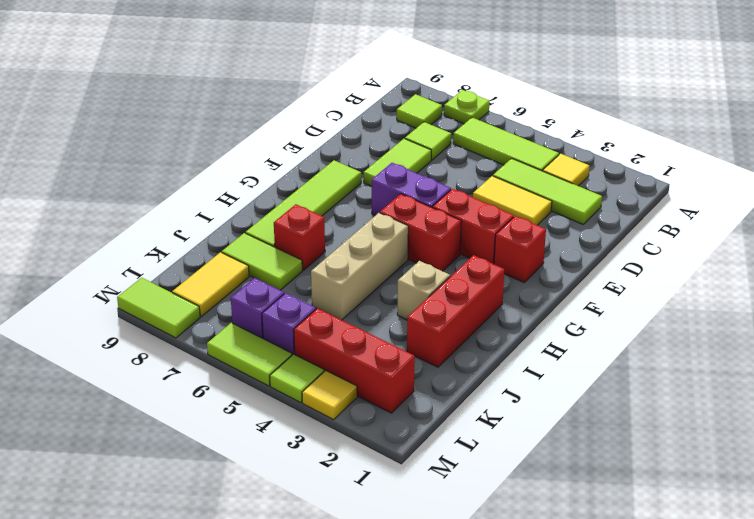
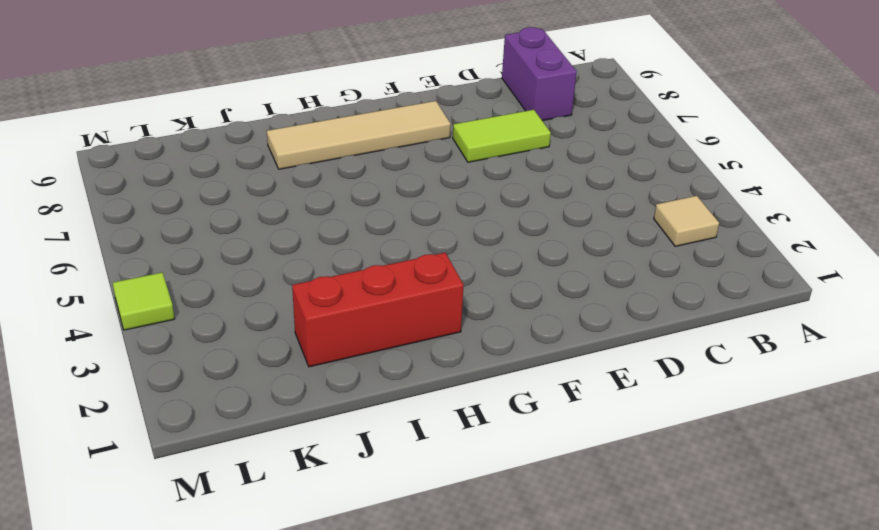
tan tile B3 level 1 -> yellow tile B3 level 1
purple brick C8:C9 level 1 -> purple brick F5:F6 level 1
tan tile F8:I8 level 1 -> lime tile F8:I8 level 1
none -> lime plate A7 level 1
none -> lime tile B4:B6 level 1
none -> lime tile B8 level 1

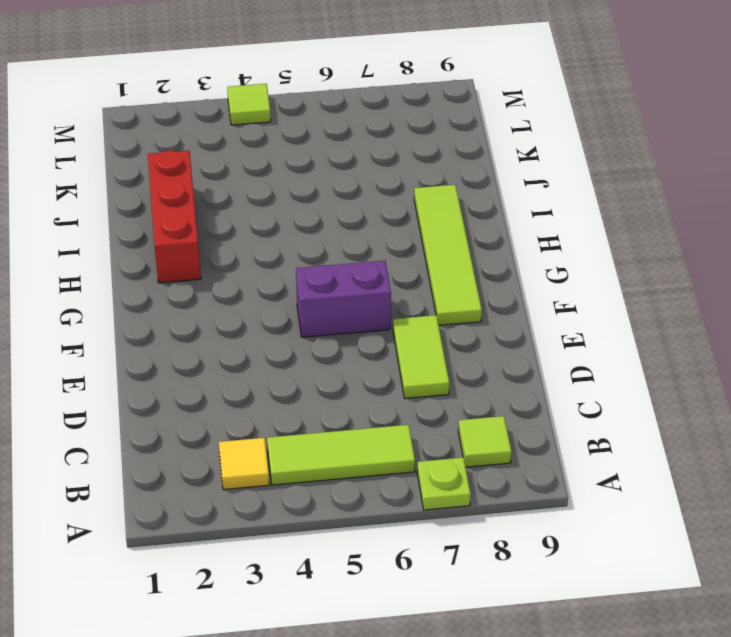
none -> lime tile C2:C4 level 1
none -> lime tile C7 level 1
none -> yellow tile D3:D4 level 1

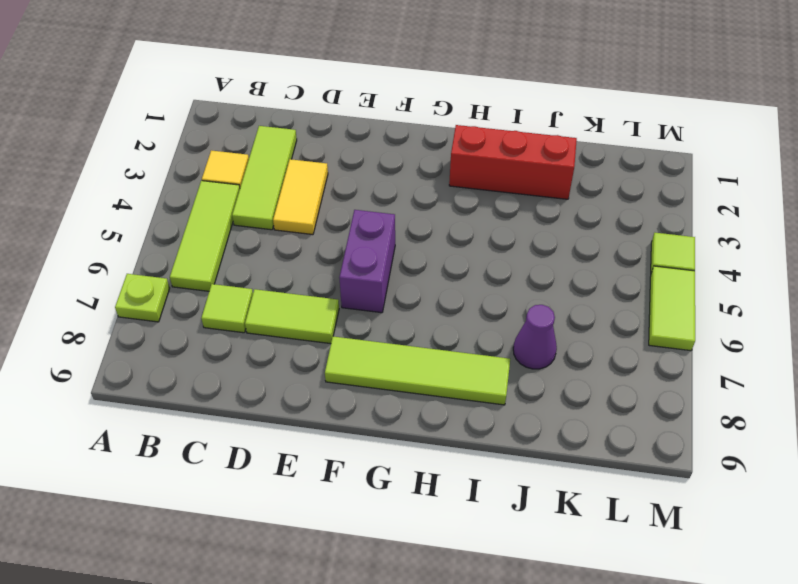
purple cone J7 level 1 -> lime tile J7:J8 level 1
none -> lime tile B8 level 1
none -> red brick F2 level 1
none -> red brick F3:F4 level 1

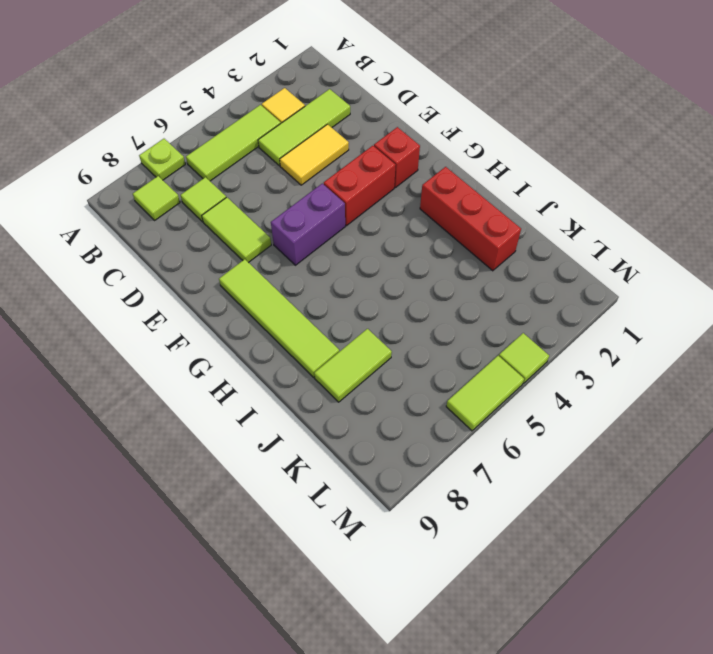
none -> red brick G4:G5 level 1
none -> tan brick H5:J5 level 1
none -> tan brick I3 level 1

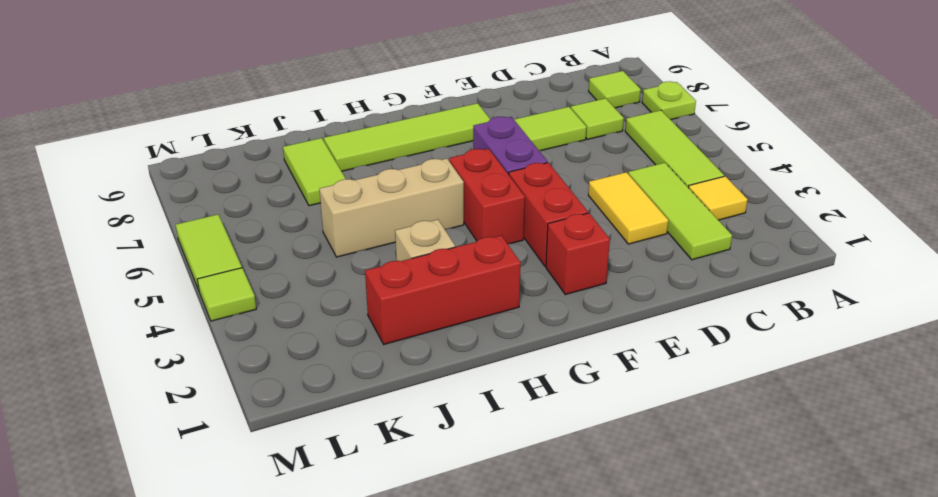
none -> red brick I7 level 1
none -> yellow tile K8:L8 level 1
none -> red brick L2:L4 level 1

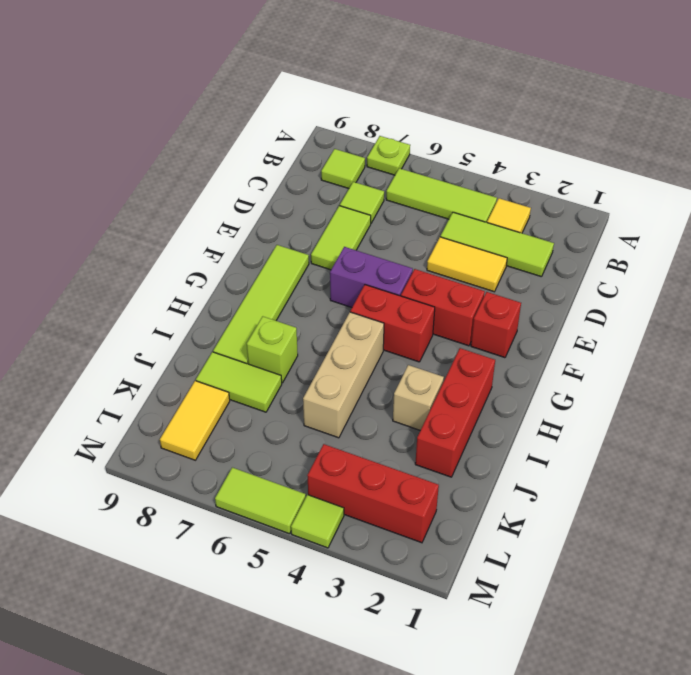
lime brick I7 level 1 -> red brick I7 level 1
none -> purple brick L5 level 1
none -> purple brick L6 level 1
none -> yellow tile M3 level 1

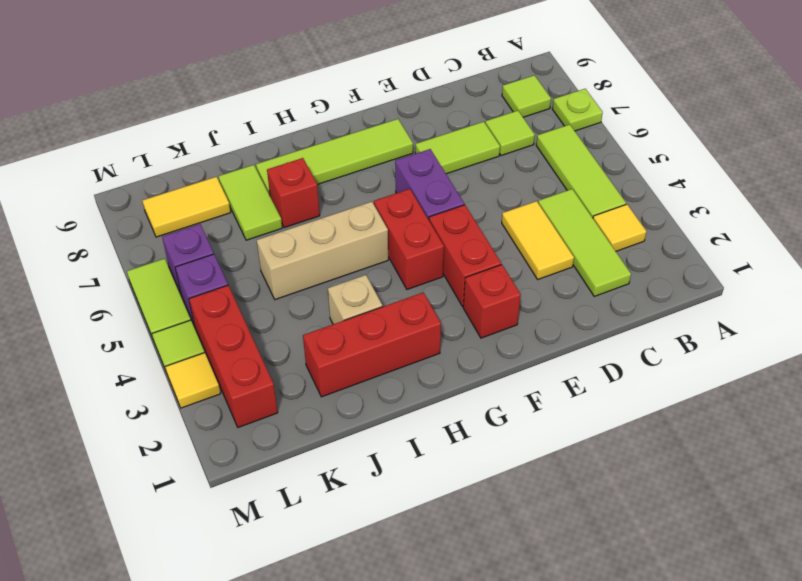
none -> lime tile M8:M9 level 1

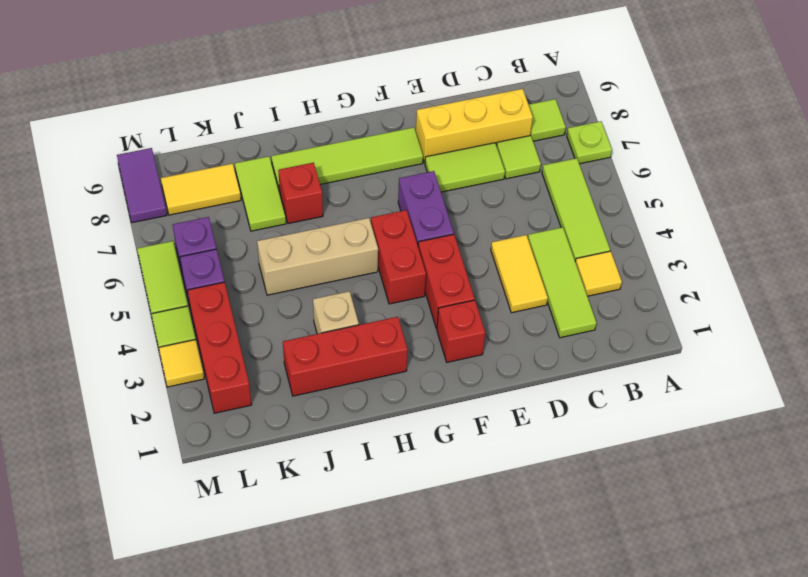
yellow brick C8:E8 level 1 -> none
purple tile M8:M9 level 1 -> lime tile M8:M9 level 1

